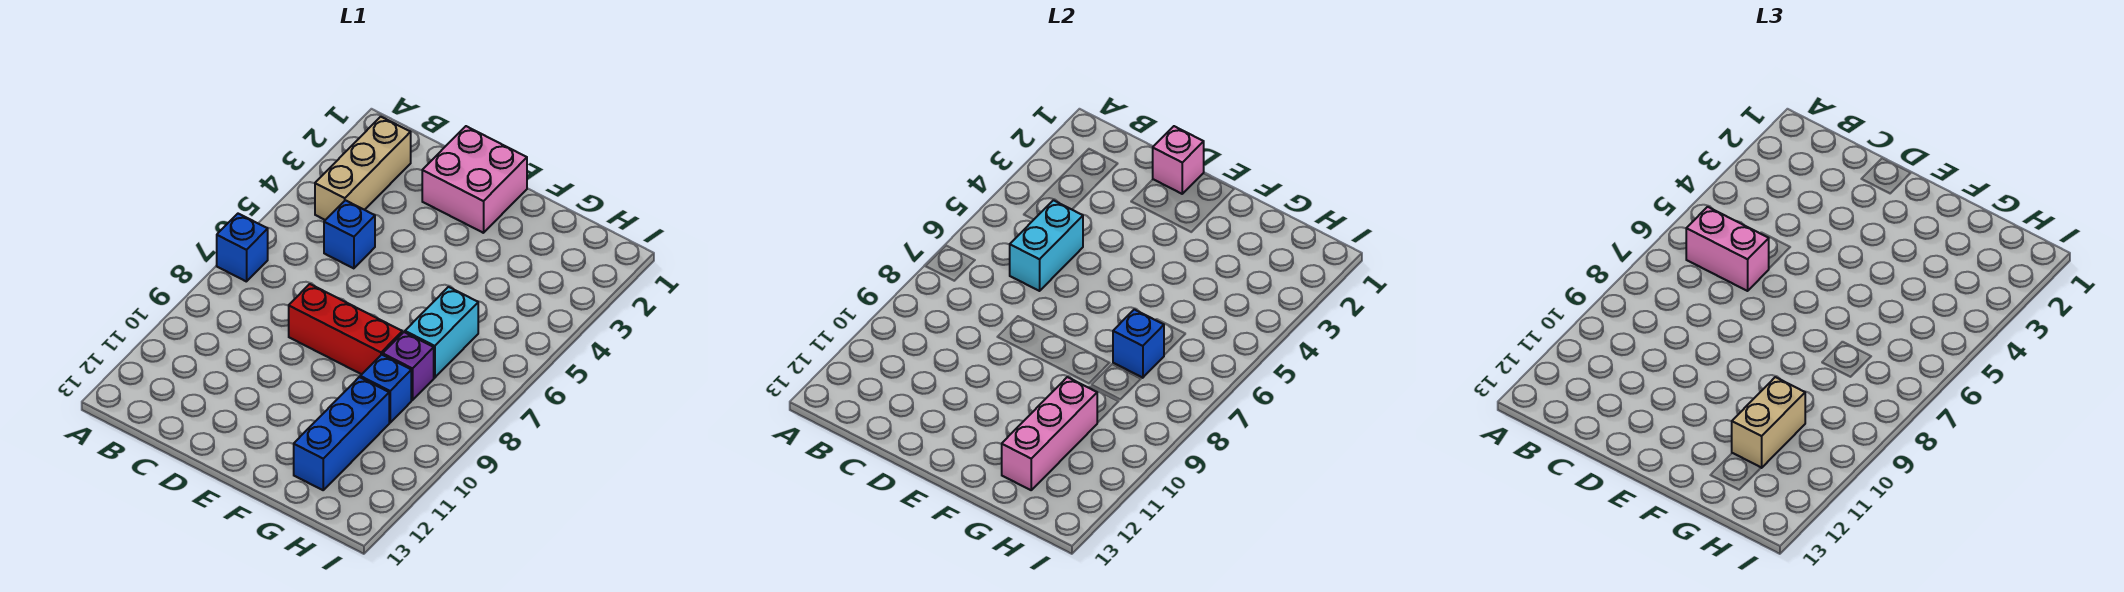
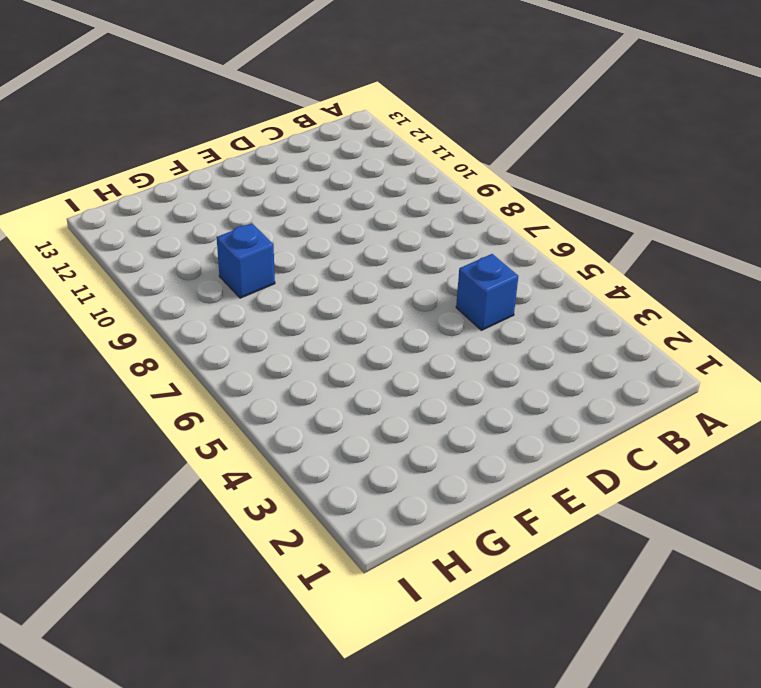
none -> blue brick A7 level 1
none -> tan brick B2:B4 level 1
none -> pink brick D1:E2 level 1

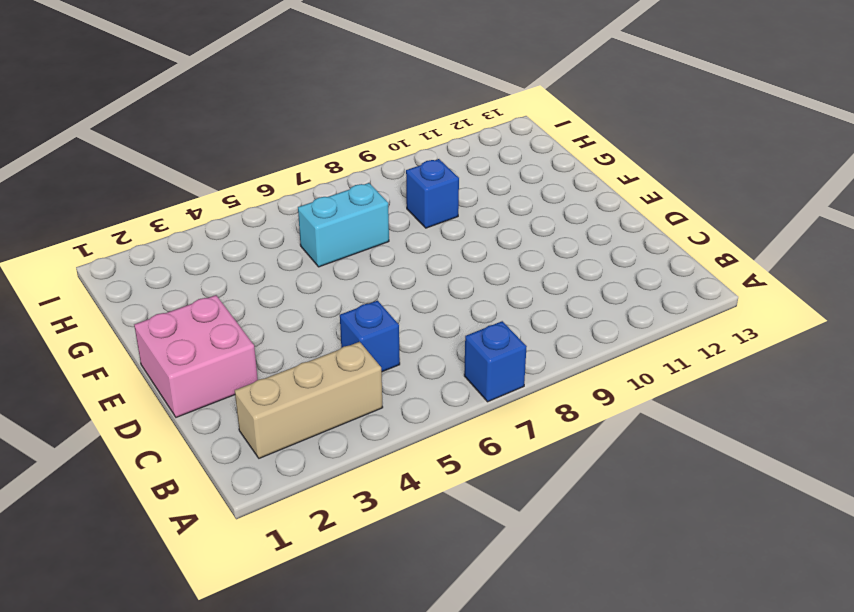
none -> red brick D8:F8 level 1
none -> purple brick G8 level 1
none -> blue brick G10:G12 level 1

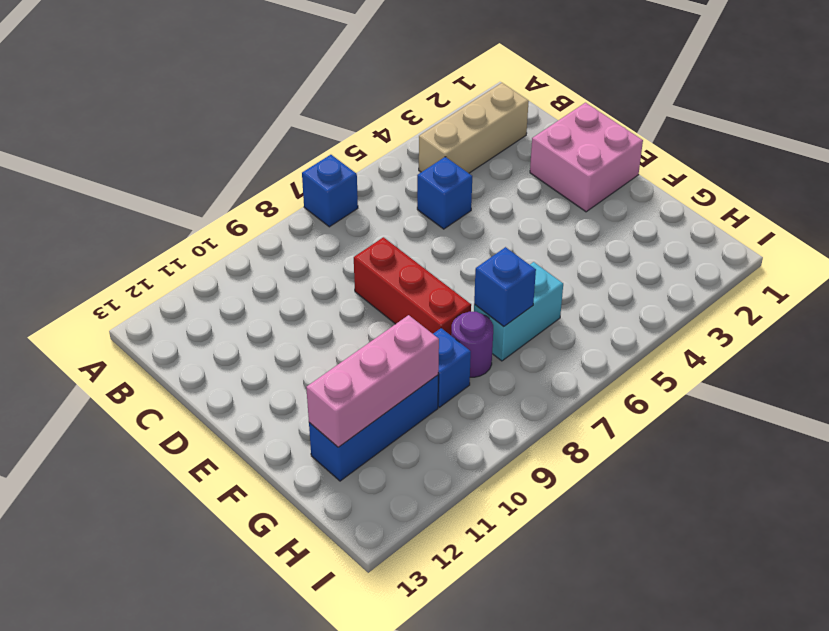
purple round brick G8 level 1 -> purple brick G8 level 1
none -> cyan brick C5:C6 level 2
none -> pink brick D1 level 2
none -> pink brick B6:C6 level 3

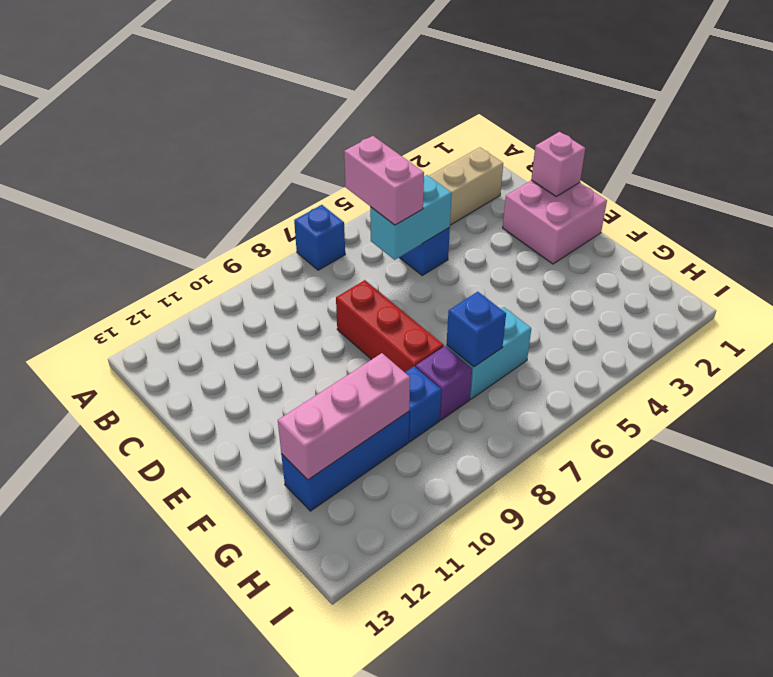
none -> tan brick G10:G11 level 3

